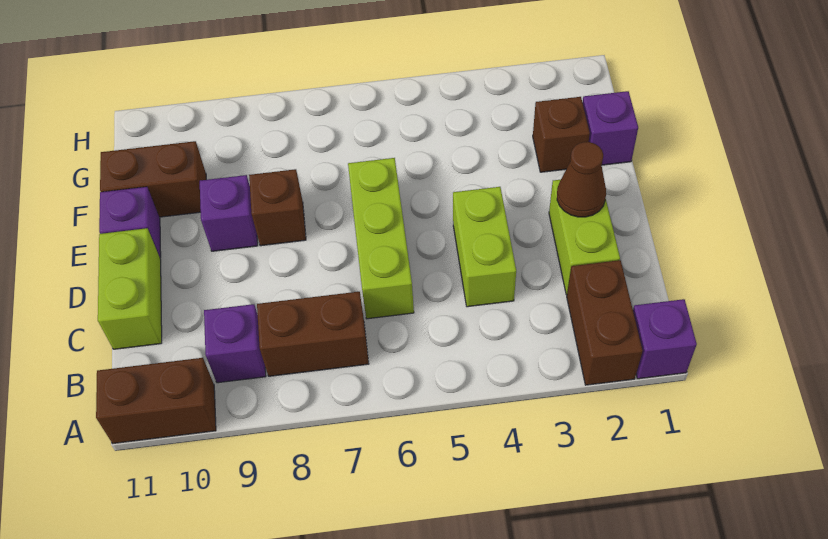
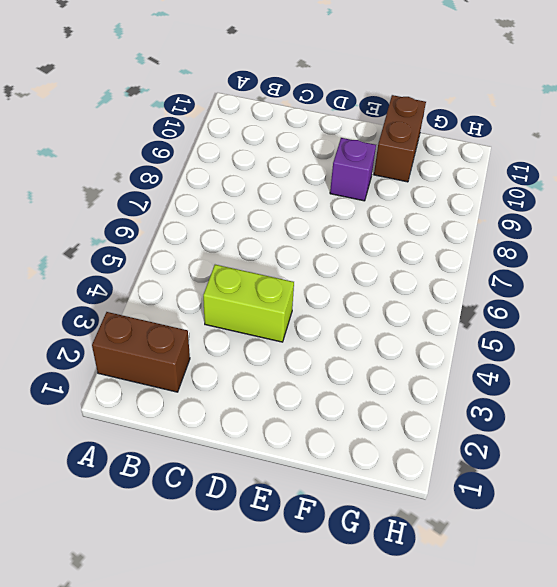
none -> purple brick A1 level 1
none -> brown brick A10:A11 level 1
none -> brown brick B7:B8 level 1

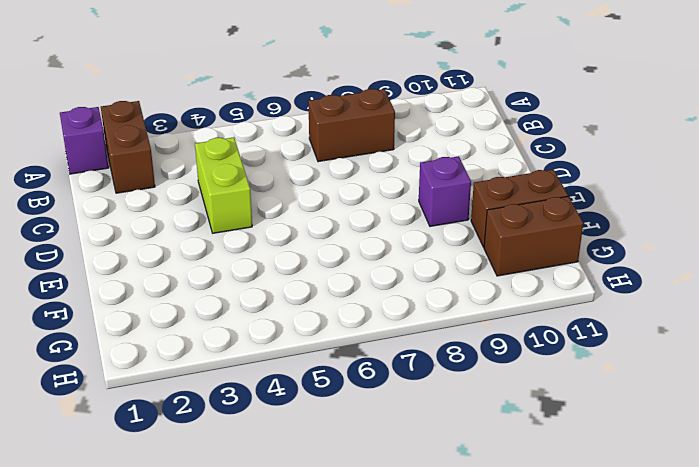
brown brick G10:G11 level 1 -> brown brick A10:A11 level 1
none -> purple brick B9 level 1
none -> lime brick C2:D2 level 1
none -> lime brick C6:E6 level 1

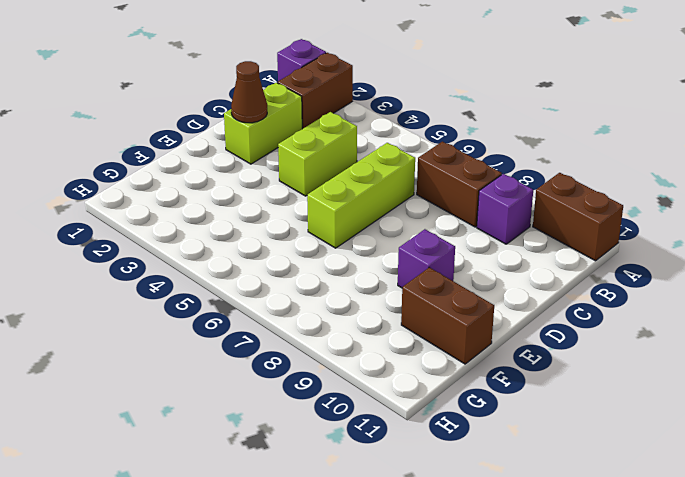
none -> lime brick C11:D11 level 1
none -> brown brick E8 level 1
none -> purple brick E11 level 1

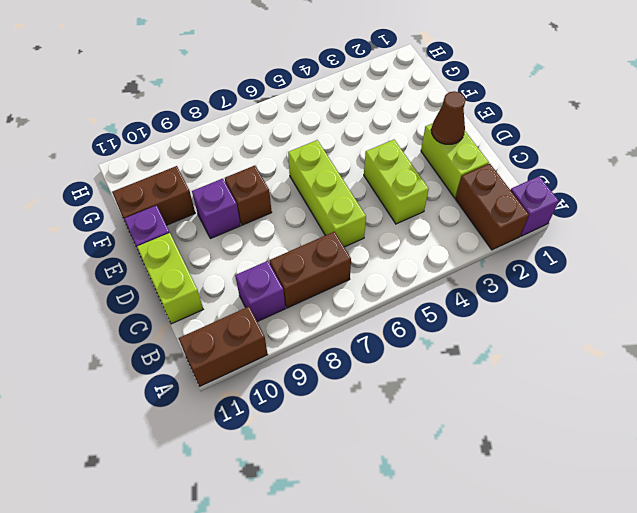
none -> purple brick F1 level 1
none -> brown brick F2 level 1

